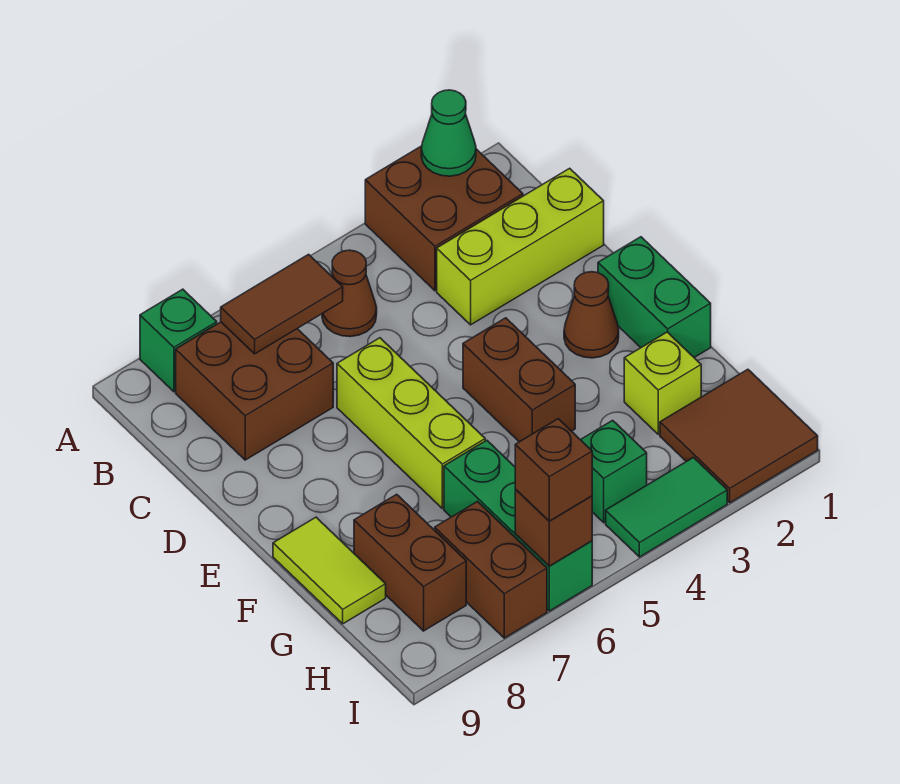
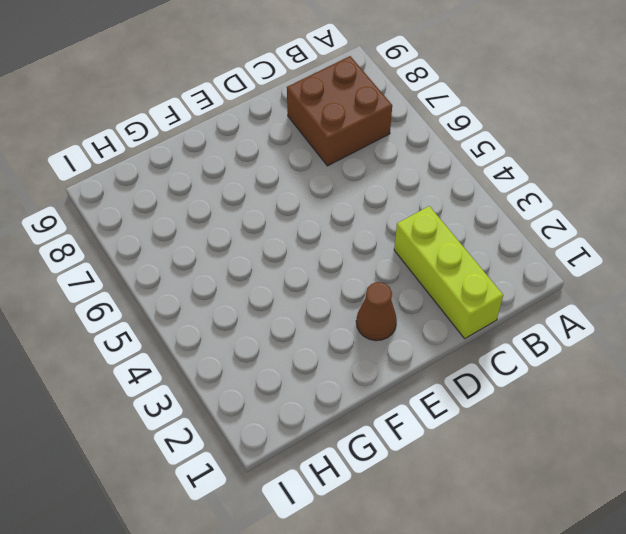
none -> brown brick A2:B3 level 1
none -> green brick A8 level 1
none -> brown cone B5 level 1

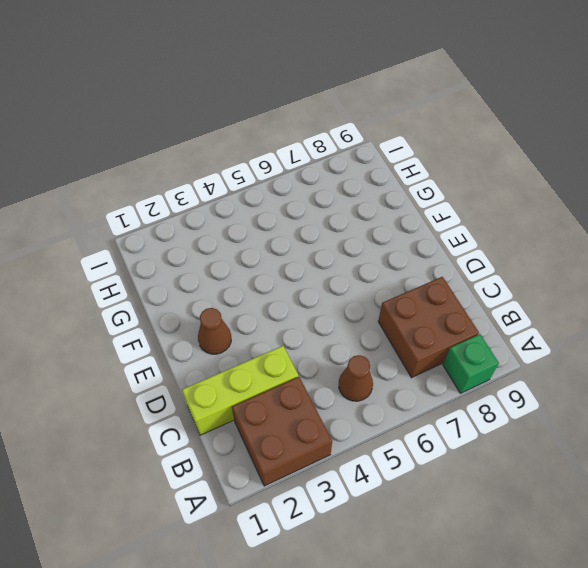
none -> lime brick D6:F6 level 1
none -> green brick E1:F1 level 1
none -> brown brick E4:F4 level 1

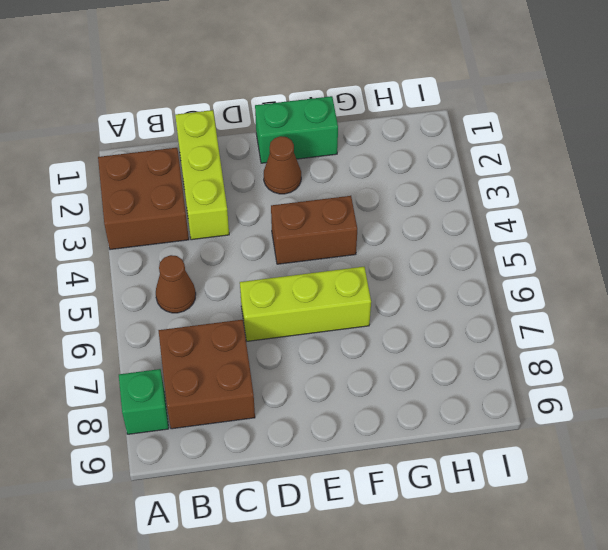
none -> lime tile F9:G9 level 1
none -> lime brick G2 level 1
none -> green brick G6:I6 level 1

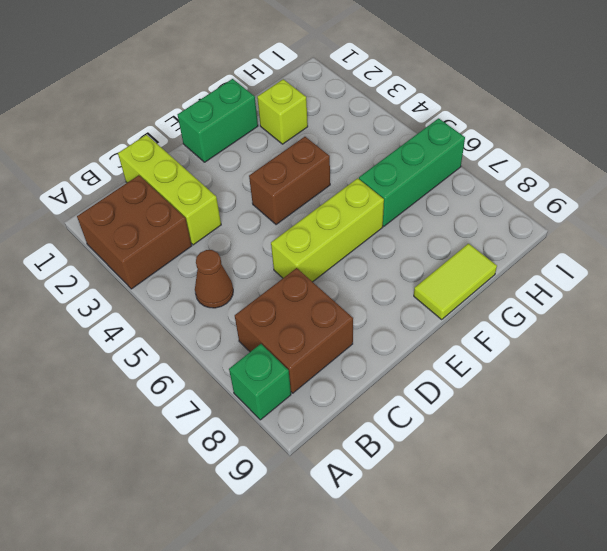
none -> brown cone E2 level 1
none -> brown brick G8:H8 level 1
none -> brown tile H1:I2 level 1

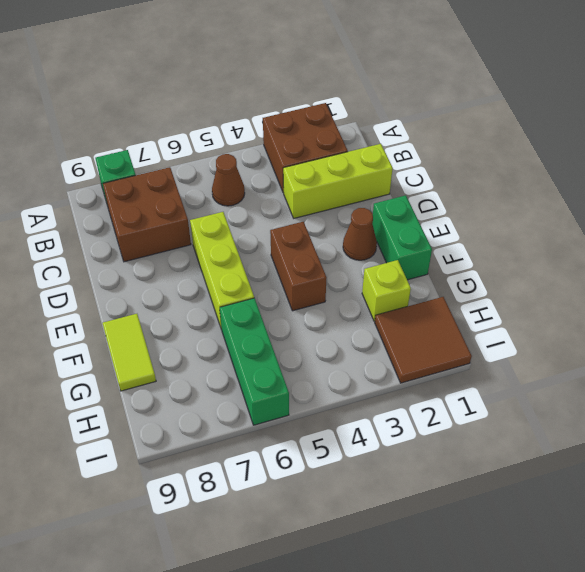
none -> brown brick G8:H8 level 1
none -> green brick H4 level 1
none -> brown brick H7:I7 level 1

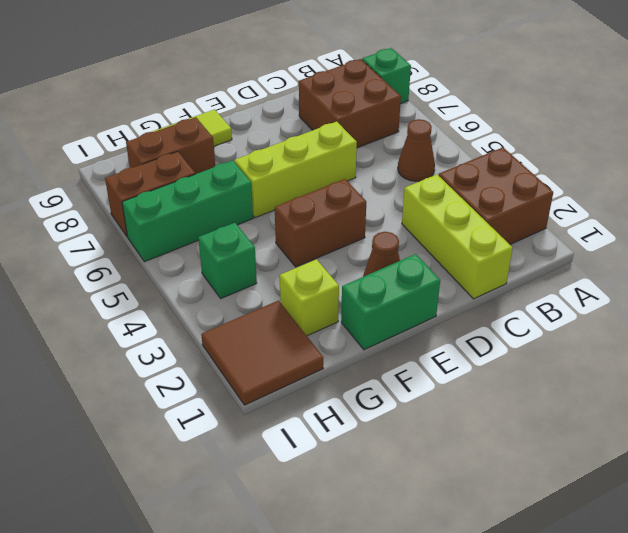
none -> green tile I3:I4 level 1
none -> green cone A2 level 2
none -> brown tile B6:B7 level 2

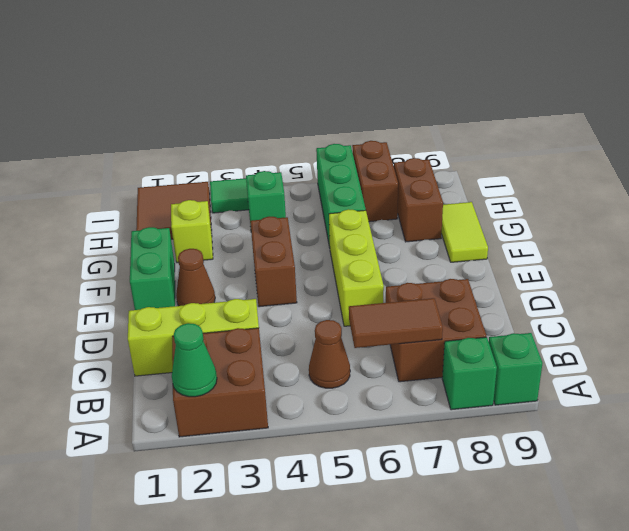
green brick A9 level 1 -> none
none -> brown brick I6 level 2
none -> brown brick I6 level 3

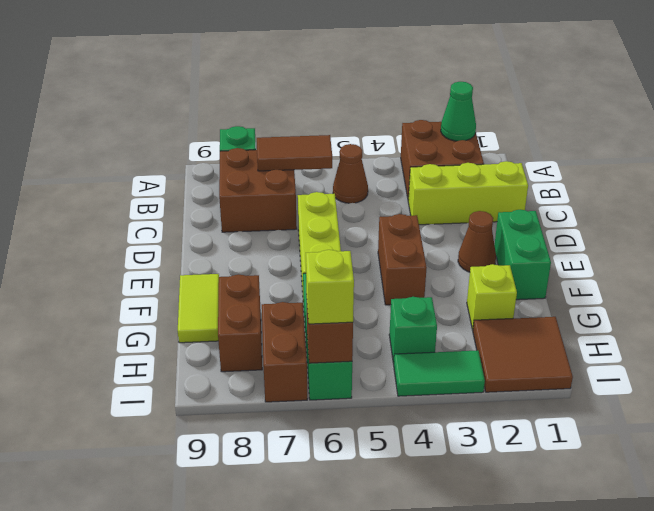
lime brick I6 level 3 -> brown brick I6 level 3

